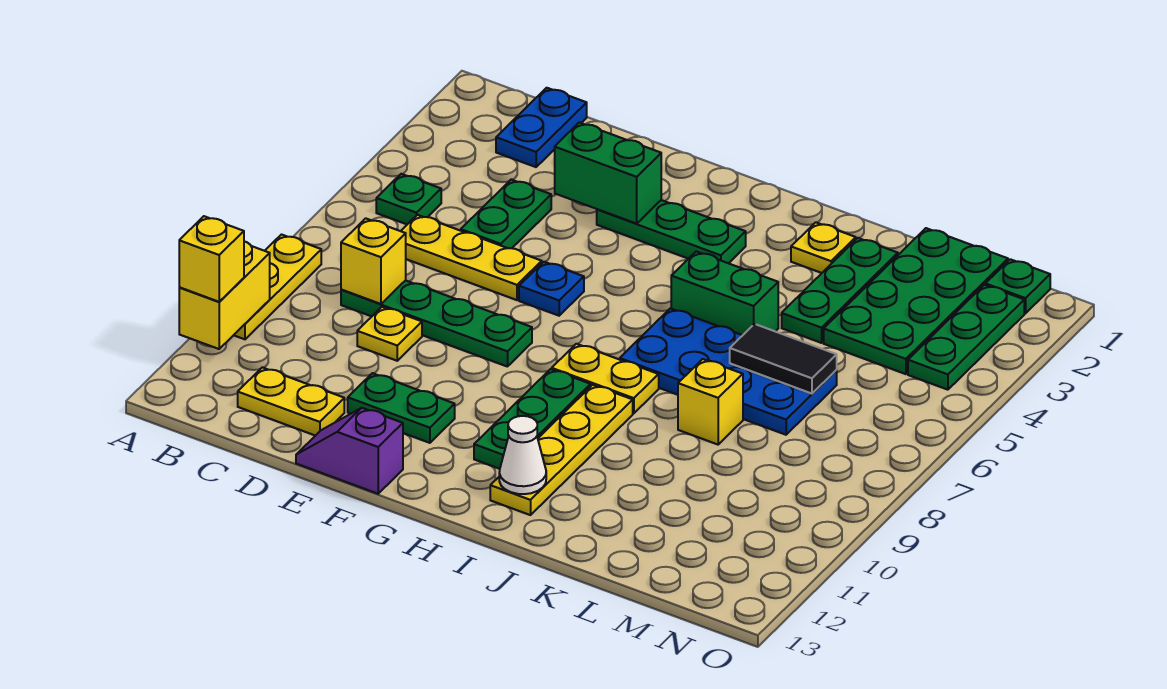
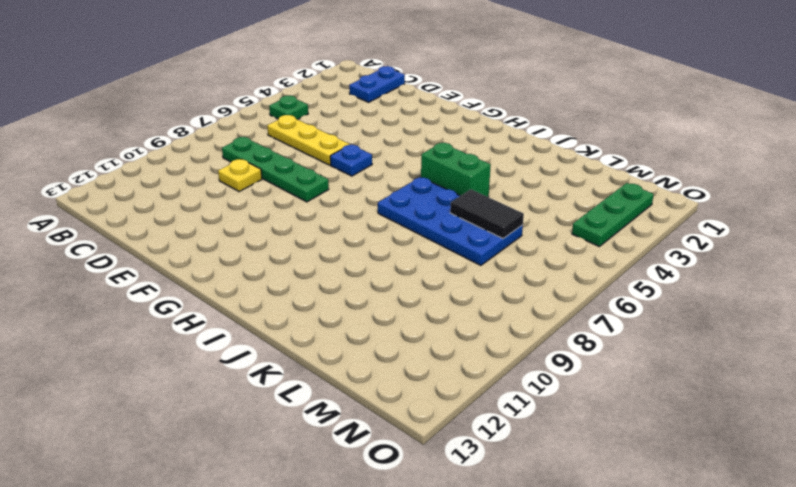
none -> yellow plate A8:A10 level 1
none -> yellow plate C12:D12 level 1
none -> green plate D4:D5 level 1

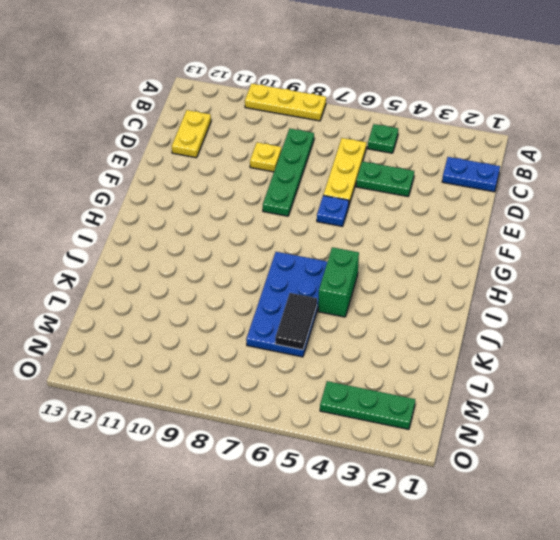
none -> green plate E11:F11 level 1
none -> purple slope E13:F13 level 1 top F
none -> green plate F3:H3 level 1

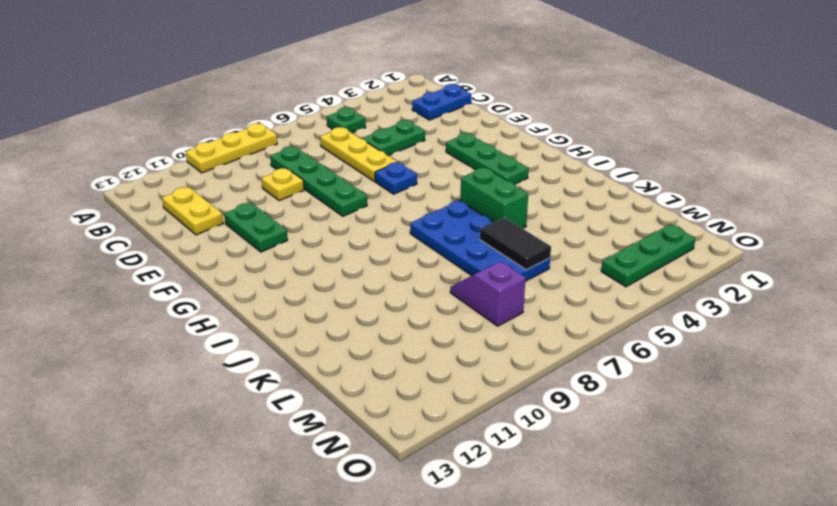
purple slope L8:M8 level 1 top M -> purple slope E13:F13 level 1 top F
none -> yellow plate H8:I8 level 1
none -> green plate H9:H11 level 1
none -> yellow plate I9:I12 level 1

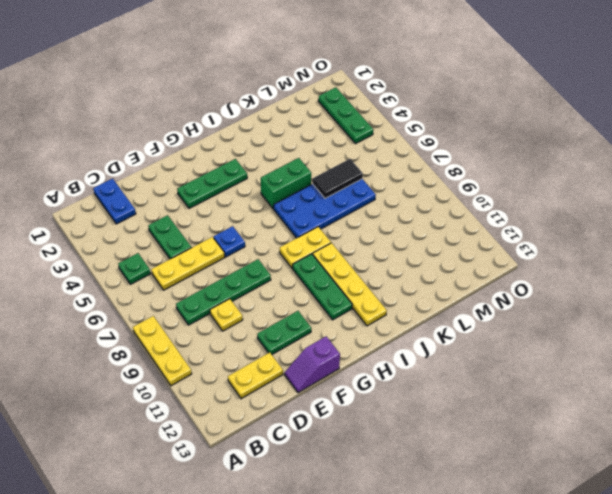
none -> yellow plate J2 level 1
none -> green plate K2:K4 level 1
none -> yellow brick K8 level 1

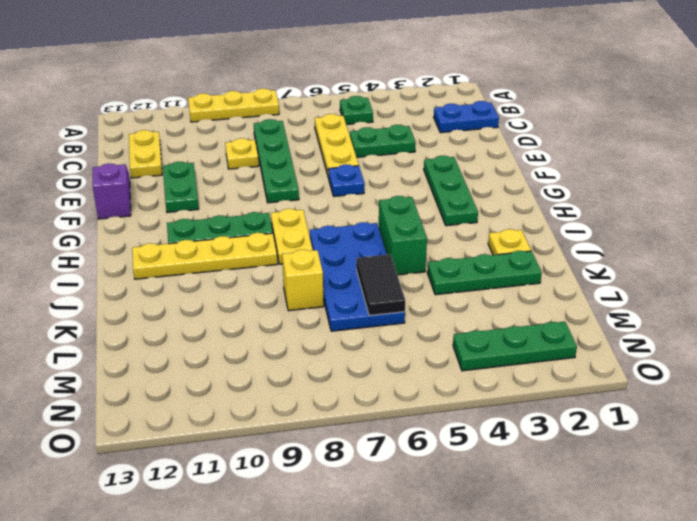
none -> green plate L1:M4 level 1
none -> green plate N1 level 1
none -> yellow brick A10:A11 level 2

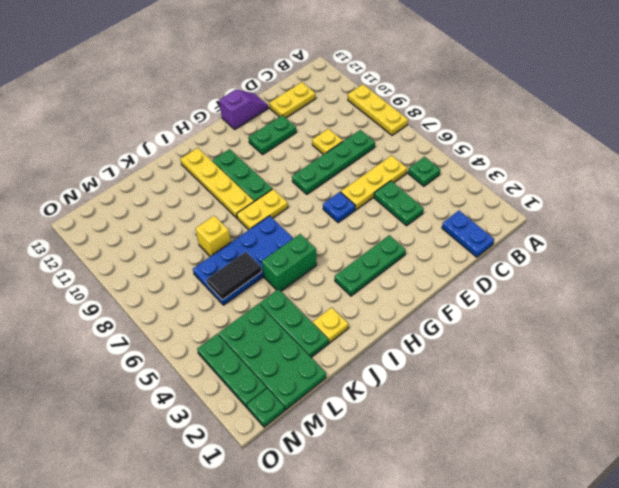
none -> yellow brick A10:A11 level 2
none -> yellow brick C8 level 2
none -> green brick E3:F3 level 2

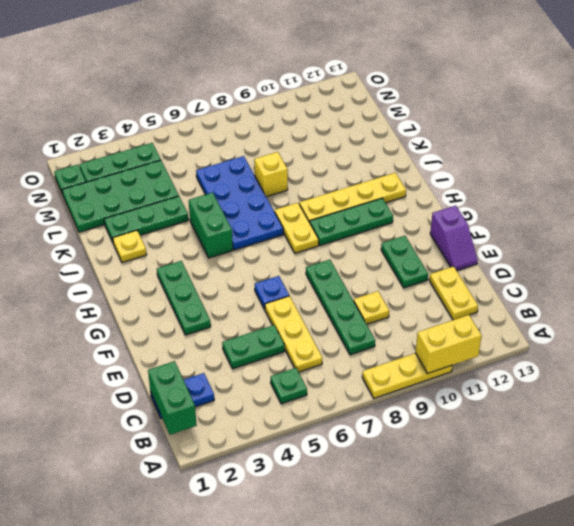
green brick B1:C1 level 2 -> green brick E3:F3 level 2
none -> yellow brick C8 level 2
none -> white cone I12 level 2
none -> black tile K6:L6 level 2

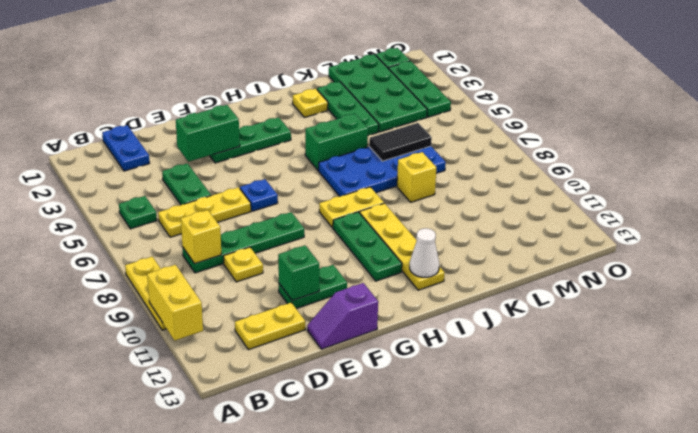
green brick E11 level 2 -> none
none -> yellow brick A11 level 3

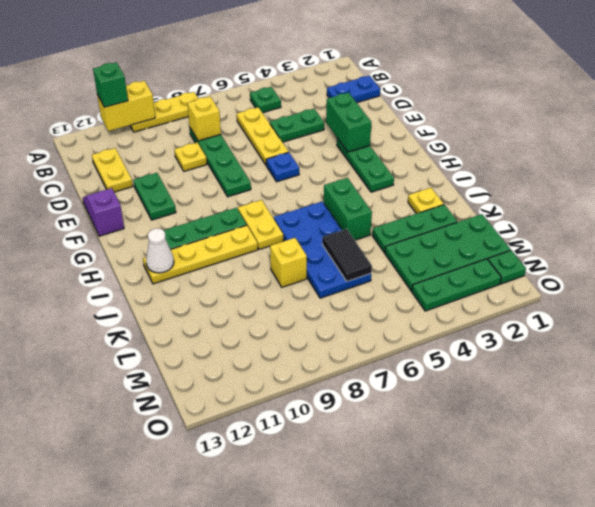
green brick A11 level 3 -> yellow brick A11 level 3

